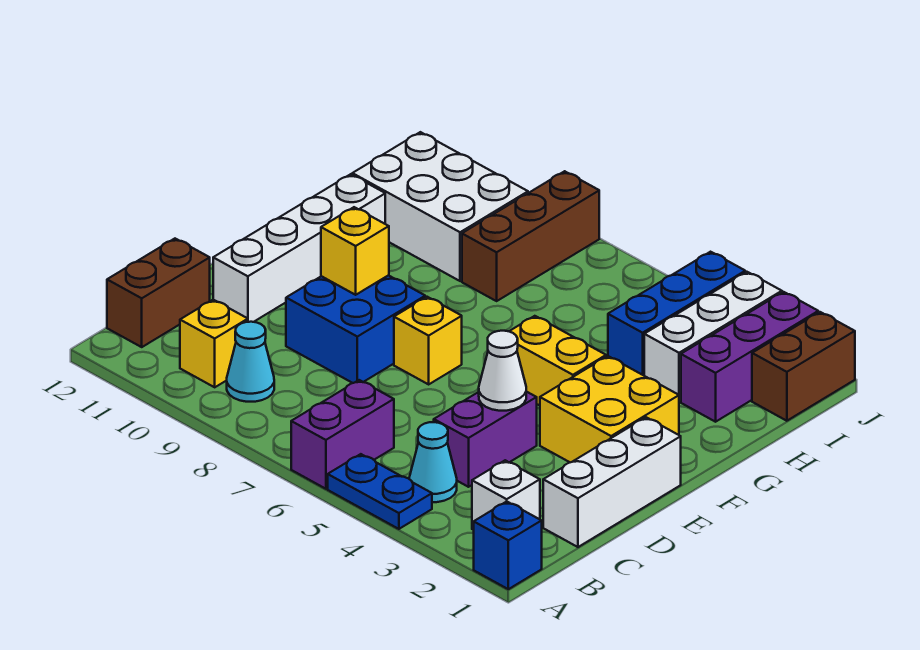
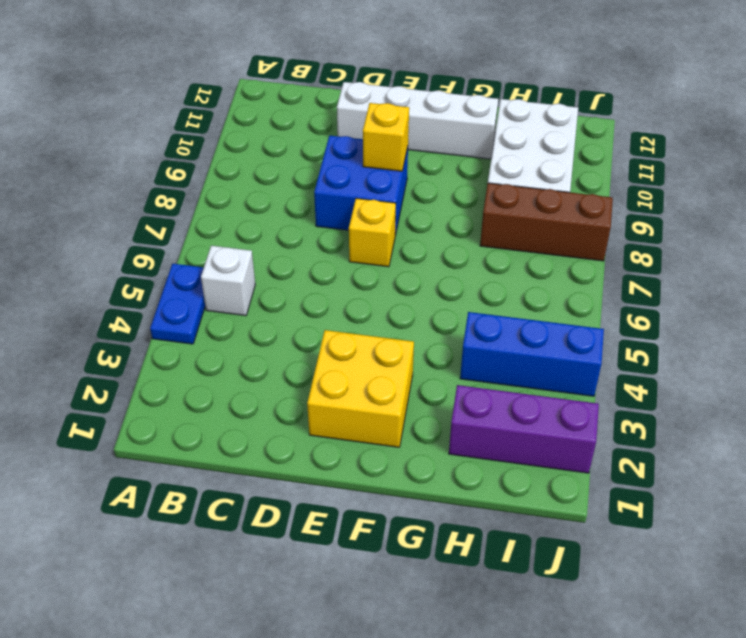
white brick B5 level 1 -> white brick B2 level 1
none -> blue brick A1 level 1
none -> purple brick A6:B6 level 1
none -> cyan cone B4 level 1

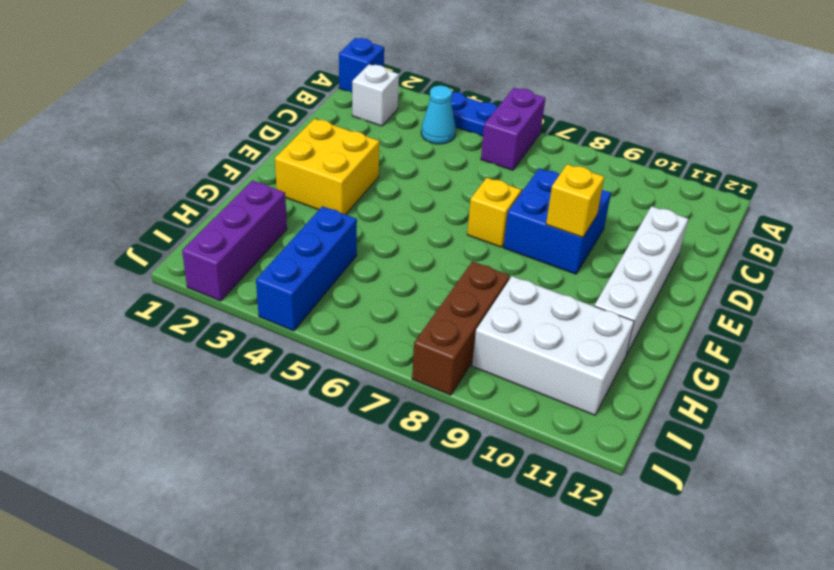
none -> cyan cone B9 level 1
none -> yellow brick B10 level 1
none -> brown brick B12:C12 level 1

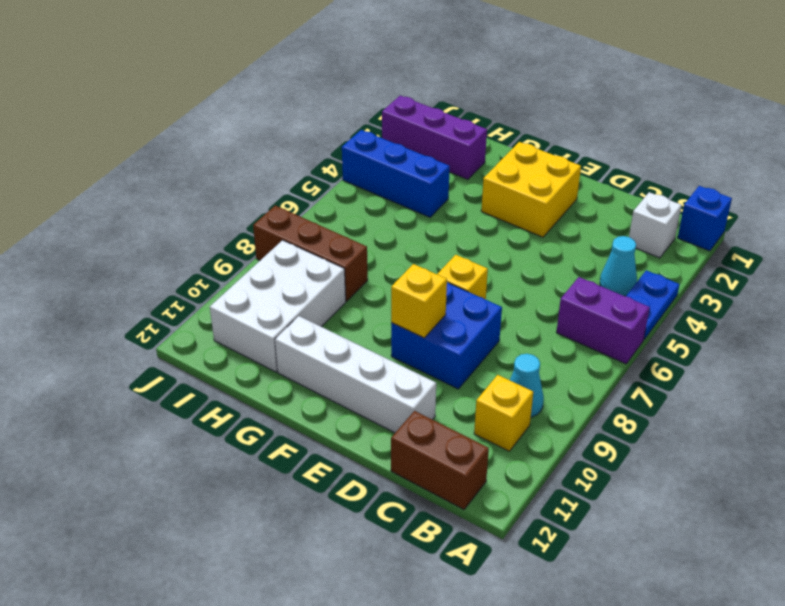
none -> white brick C1:E1 level 1
none -> purple brick C4:D4 level 1
none -> yellow brick F4:F5 level 1

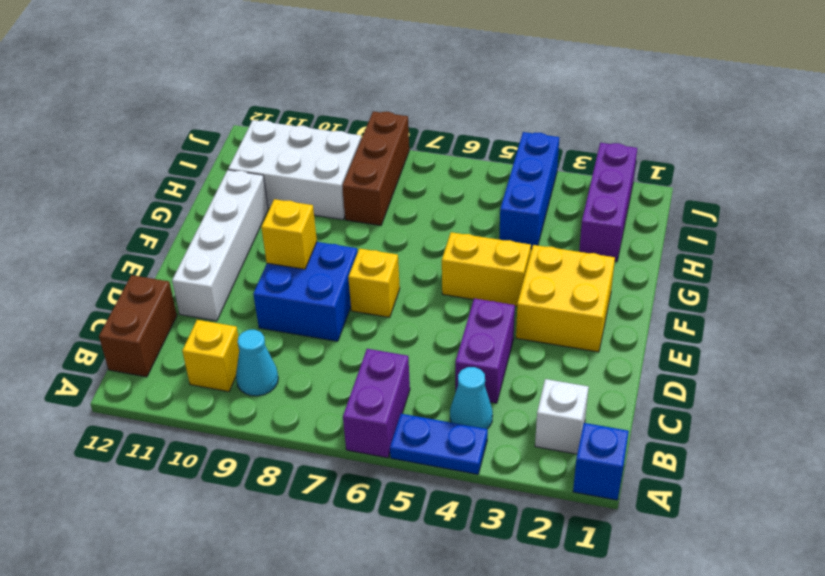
none -> white brick C1:E1 level 1
none -> white brick H3:J3 level 1
none -> brown brick I1:J1 level 1

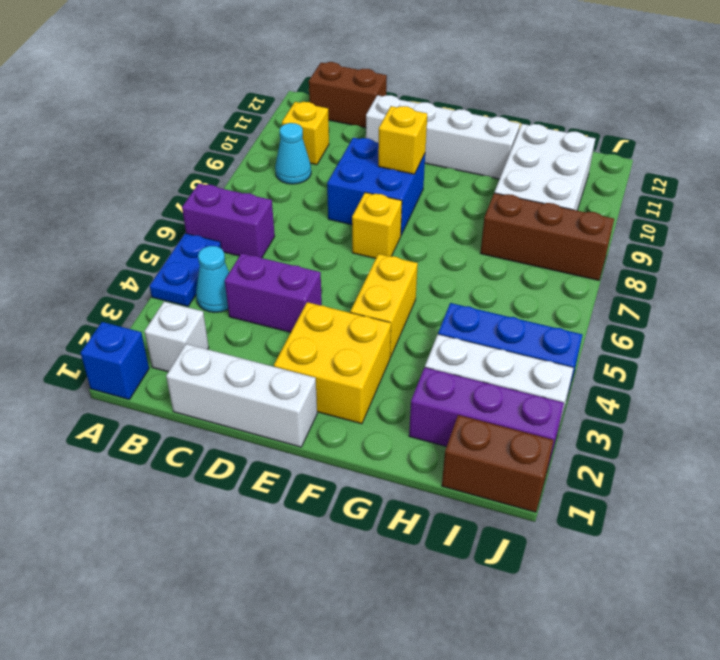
none -> white cone D4 level 2

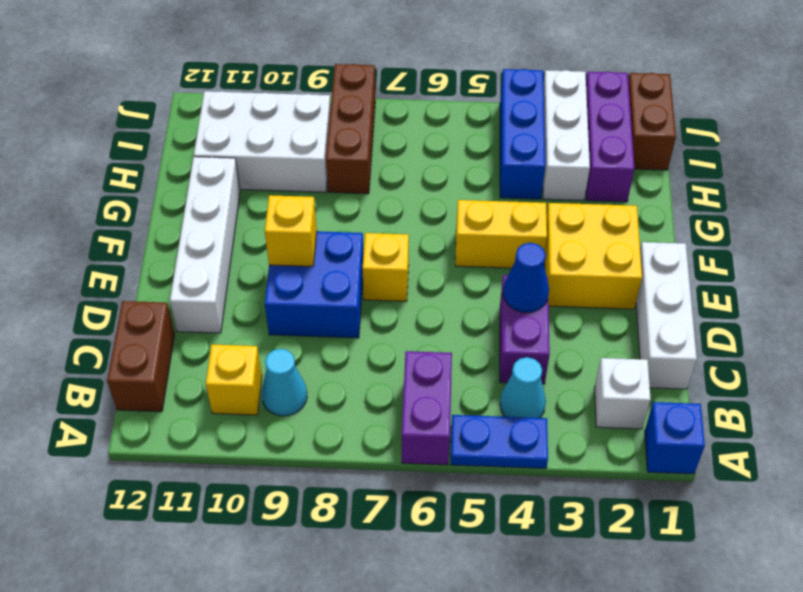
blue cone D4 level 2 -> white cone D4 level 2

